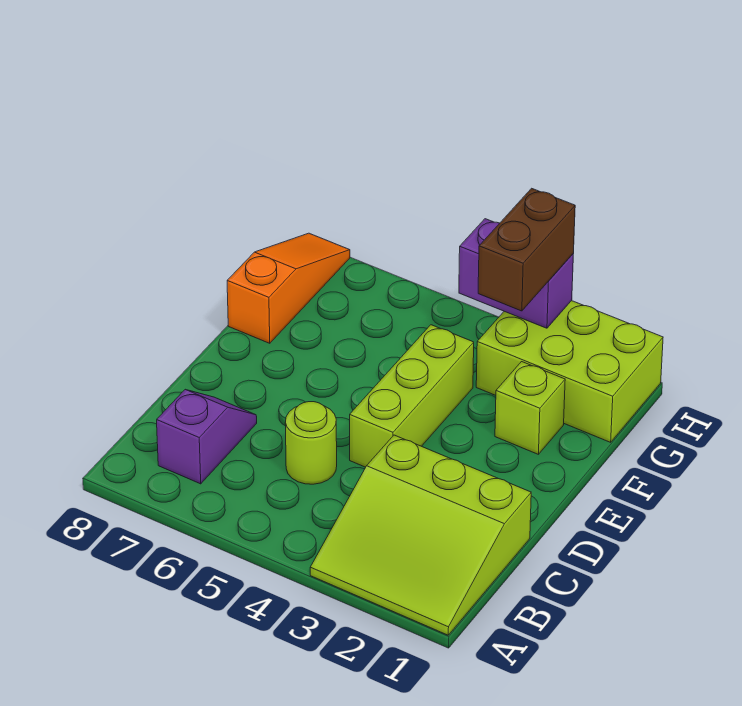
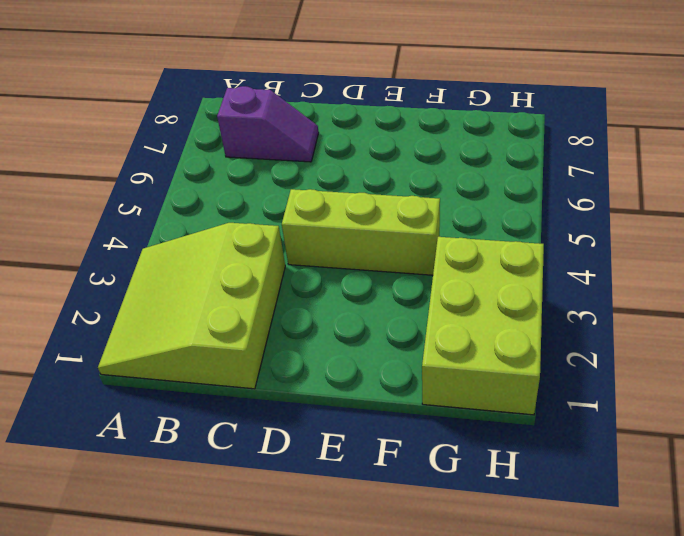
none -> lime round brick C5 level 1
none -> lime brick F2 level 1

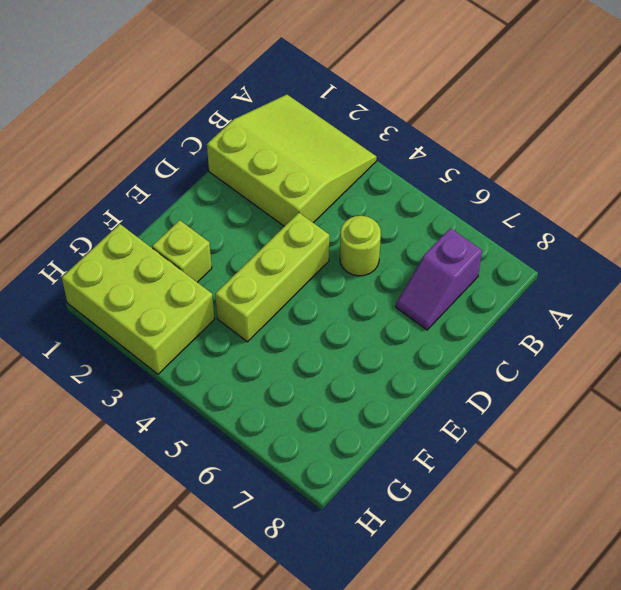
none -> orange slope F8:H8 level 1 top F
none -> purple brick H3:H4 level 2

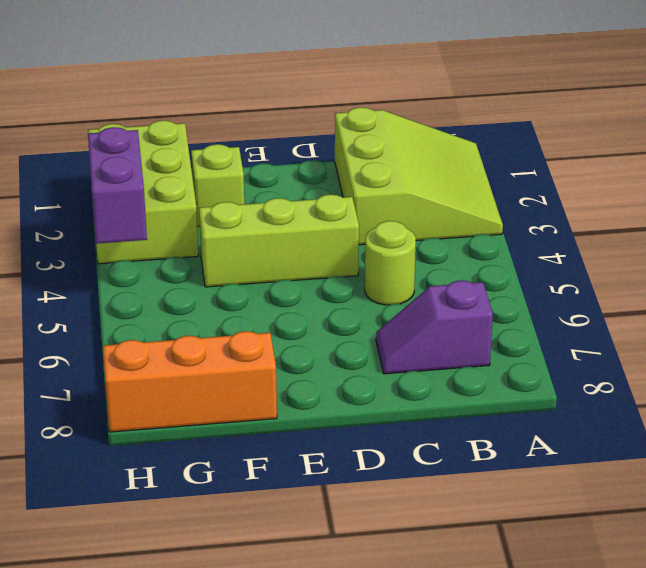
orange brick F8:H8 level 1 -> orange slope F8:H8 level 1 top F
none -> brown brick G3:H3 level 3

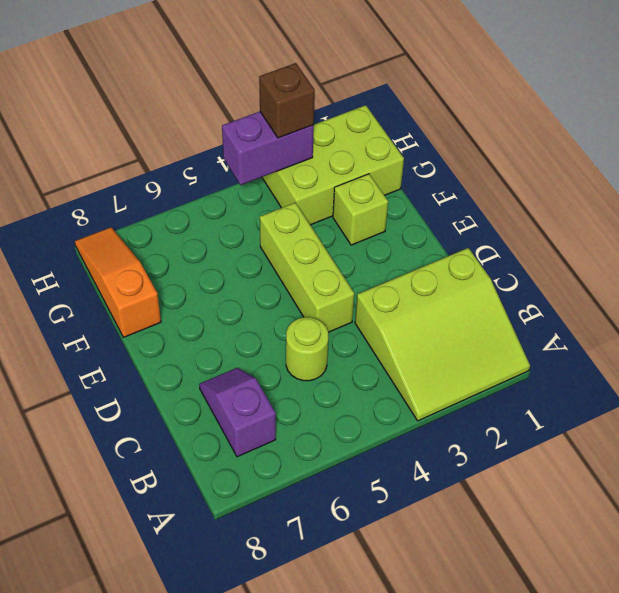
brown brick H3 level 3 -> brown brick G3:H3 level 3

